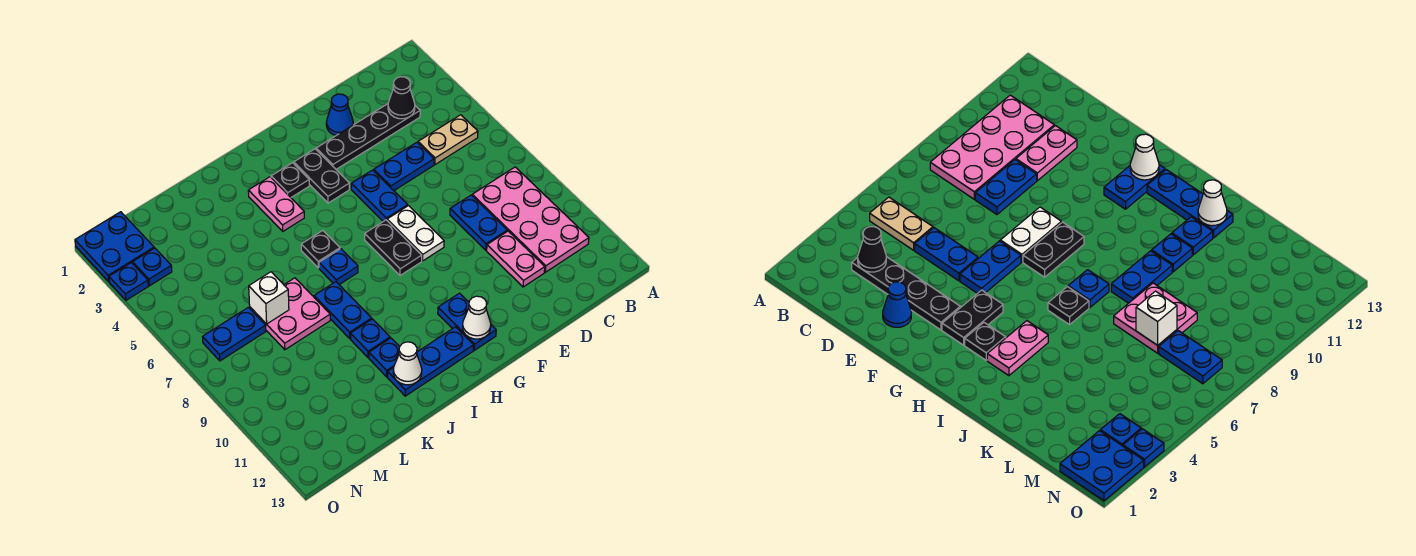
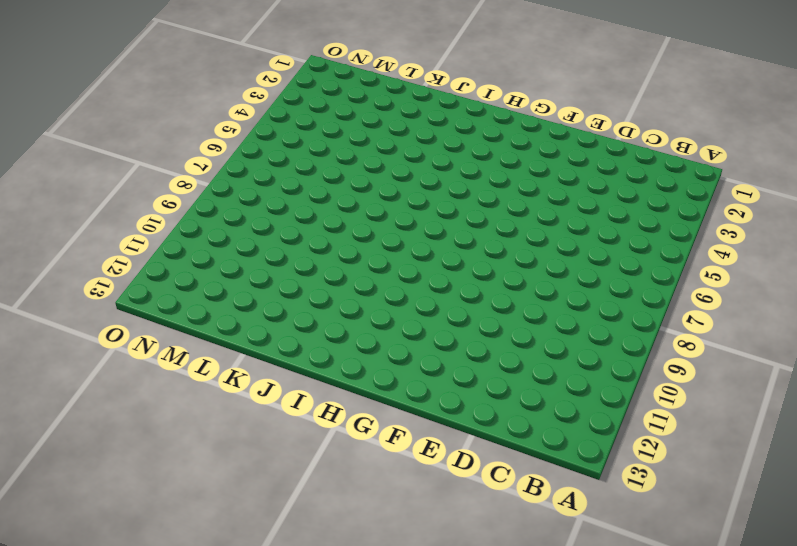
none -> tan plate B5:C5 level 1
none -> pink plate B8:C11 level 1
none -> black plate C3:F3 level 1

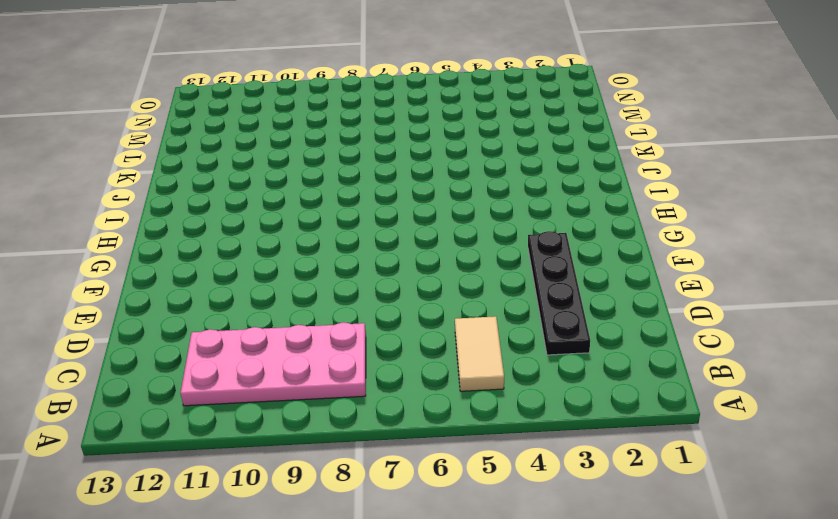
tan tile B5:C5 level 1 -> tan plate B5:C5 level 1
none -> blue plate D5:E5 level 1
none -> blue plate D8:D9 level 1
none -> pink plate D10:D11 level 1

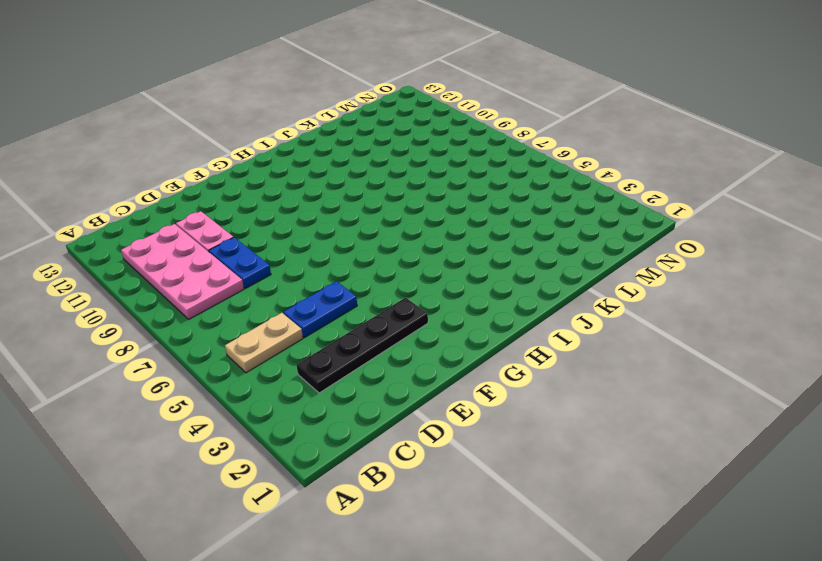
none -> blue cone E2 level 1
none -> blue plate F5:F6 level 1
none -> white plate F7:F8 level 1

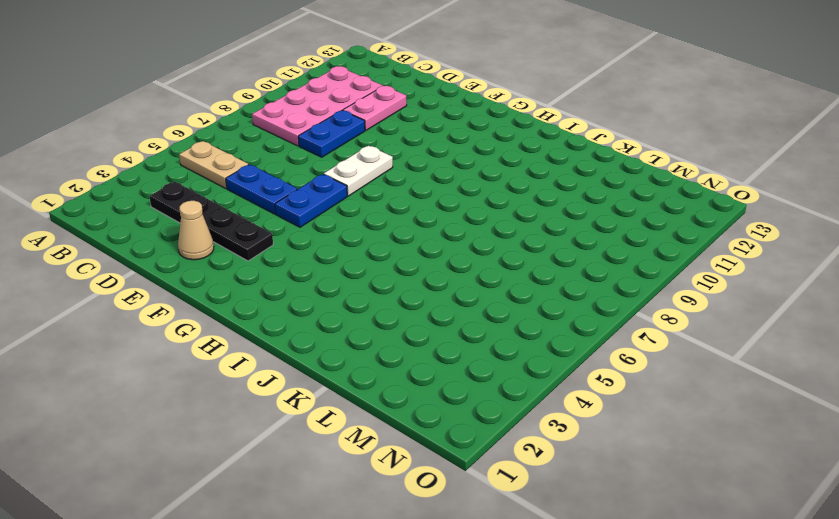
tan cone E2 level 1 -> blue cone E2 level 1
none -> black plate G3:G4 level 1
none -> black plate G7:G8 level 1
none -> blue plate G11:G12 level 1

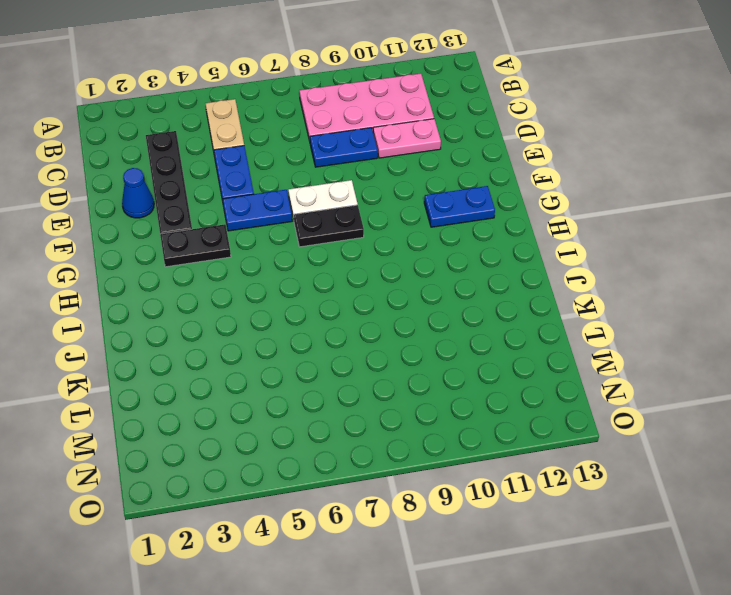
none -> black plate H3 level 1
none -> blue plate H12:J12 level 1
none -> pink plate I3:I4 level 1

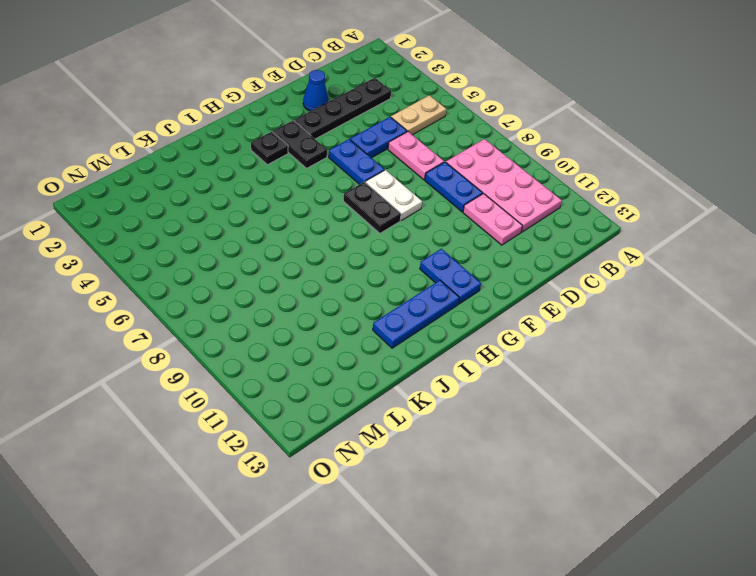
pink plate D6:D7 level 1 -> pink plate I3:I4 level 1
none -> black plate I6 level 1
none -> blue plate I7 level 1
none -> blue plate J8:J9 level 1

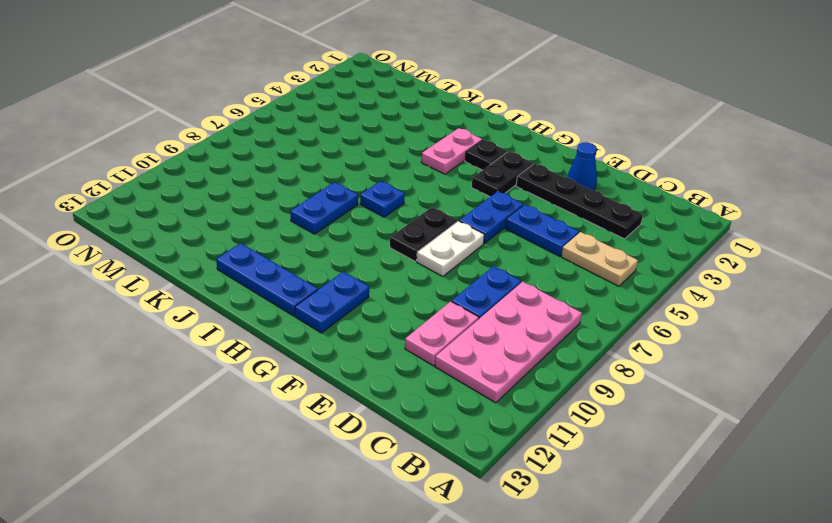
none -> black plate I6 level 1
none -> blue plate J10 level 1
none -> blue plate J11 level 1

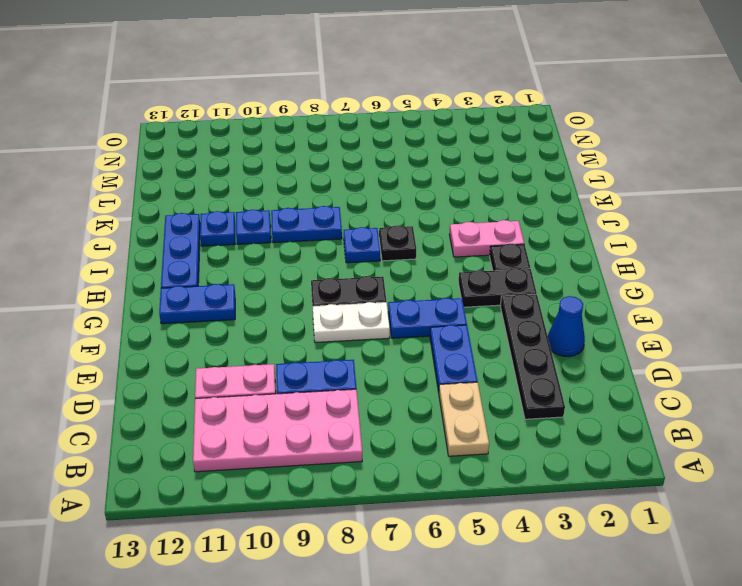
none -> pink plate K7:L8 level 1
none -> blue plate M7:N7 level 1
none -> blue plate N1:O2 level 1

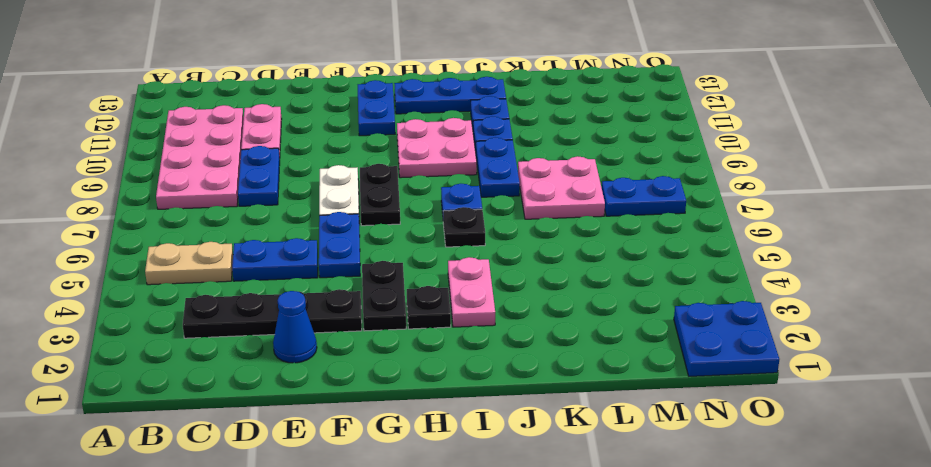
pink plate H9:I10 level 1 -> none
none -> blue plate N3 level 1
none -> blue plate O3 level 1
none -> black cone C3 level 2

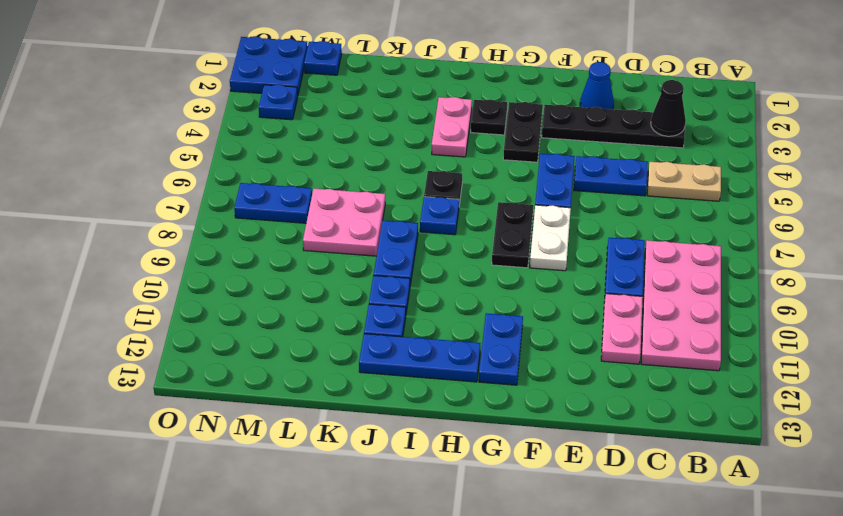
blue plate M1 level 1 -> blue plate O3 level 1
none -> white cone G12 level 2
none -> white cone J12 level 2
none -> white brick L7 level 2

